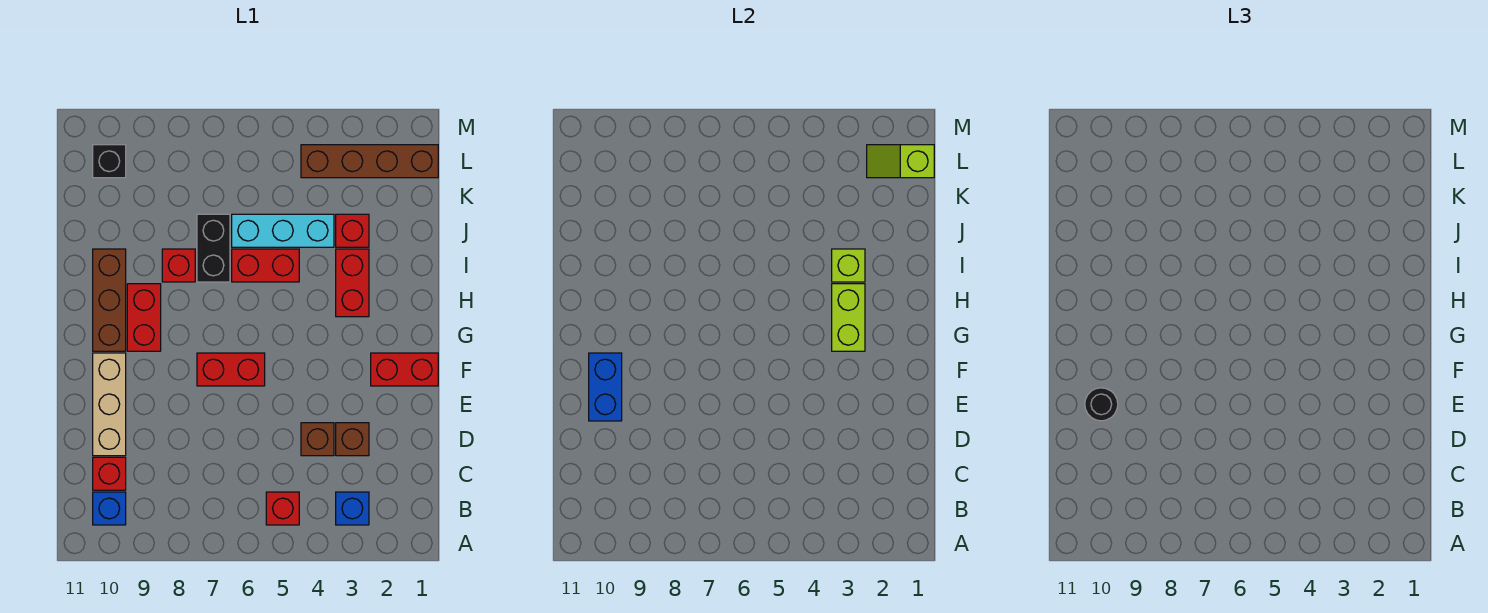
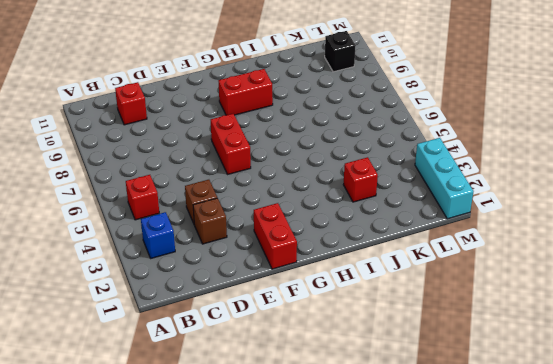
cyan brick M1:M3 level 1 -> cyan brick J4:J6 level 1
none -> blue brick B10 level 1
none -> tan brick D10:F10 level 1
none -> brown brick G10:I10 level 1

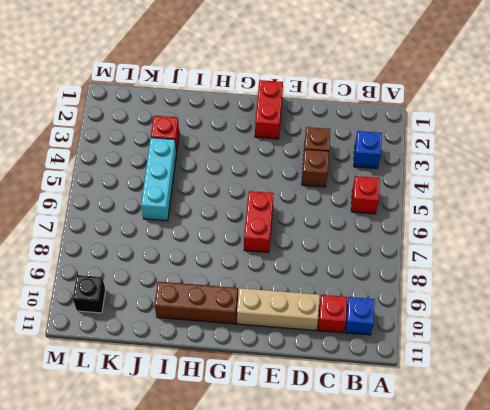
none -> red brick G9:H9 level 1
none -> red brick H3:I3 level 1
none -> red brick I5:I6 level 1

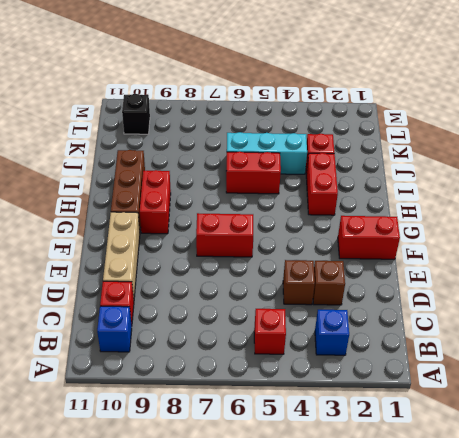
none -> black brick I7:J7 level 1
none -> red brick I8 level 1
none -> brown brick L1:L4 level 1

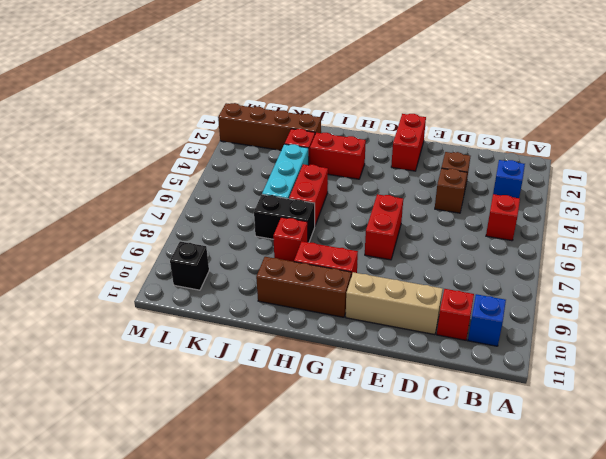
brown brick J2:M2 level 1 -> brown brick L1:L4 level 1
none -> blue brick E10:F10 level 2
none -> lime brick G3:H3 level 2
none -> lime brick I3 level 2

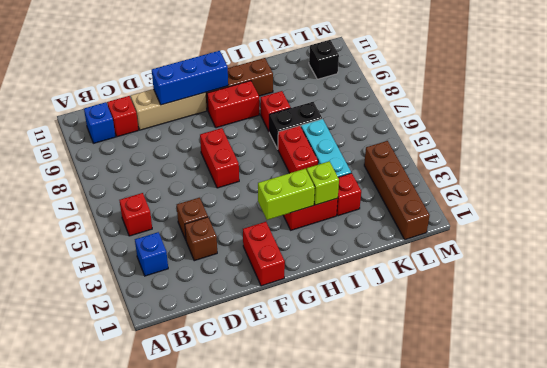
blue brick E10:G10 level 2 -> blue brick E10:F10 level 2
none -> lime slope L1:L2 level 2 top 1
none -> black round brick E10 level 3

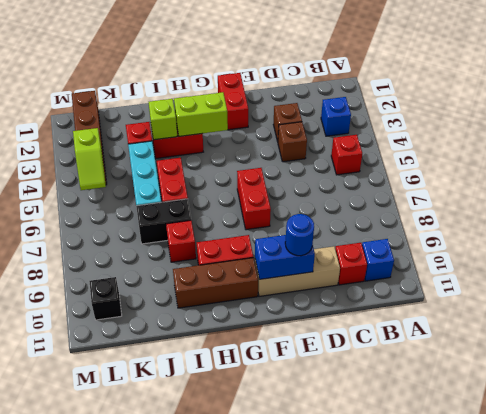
blue round brick E10 level 3 -> black round brick E10 level 3
lime slope L4:L5 level 2 top 4 -> lime slope L1:L2 level 2 top 1

